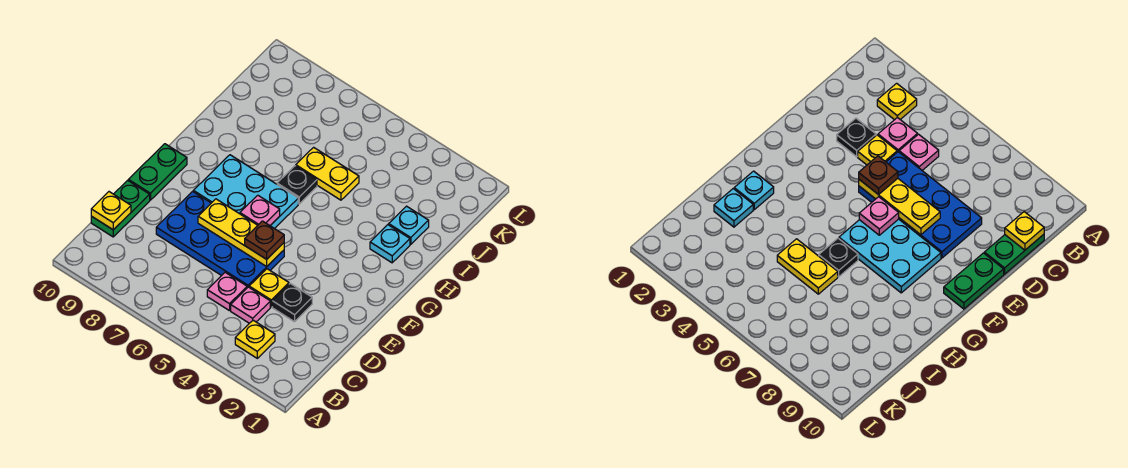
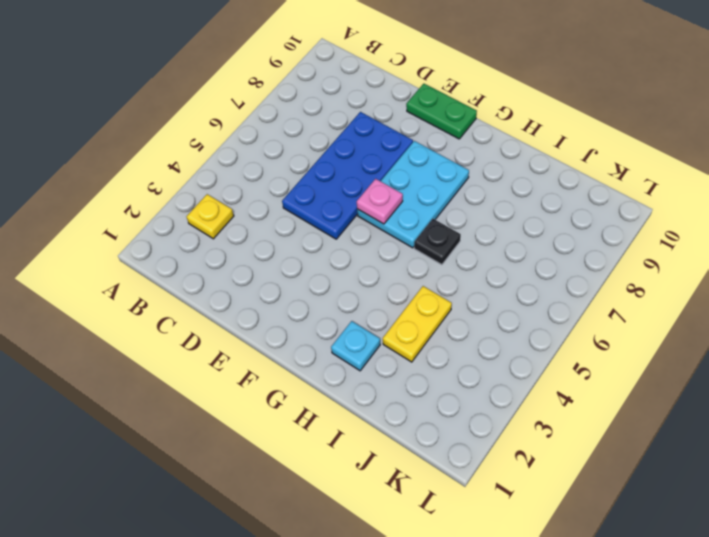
yellow plate I3:I4 level 1 -> yellow plate I5:I6 level 1
none -> pink plate C4 level 1
none -> pink plate C5 level 1
none -> green plate C10:D10 level 1

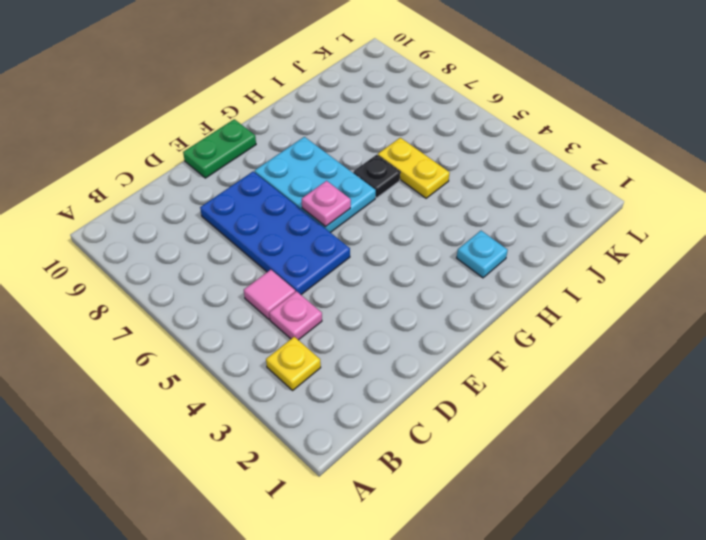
pink tile C5 level 1 -> pink plate C5 level 1
none -> green plate C10:D10 level 1
none -> black plate D3 level 1
none -> yellow plate D4 level 1

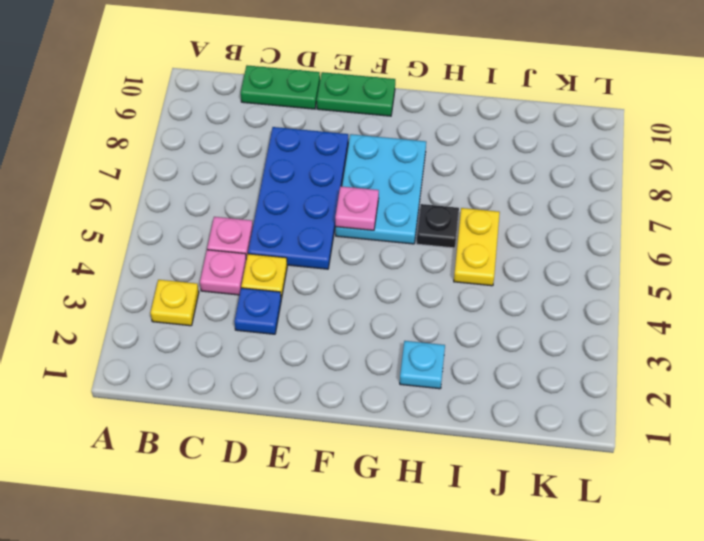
blue plate D3 level 1 -> black plate D3 level 1
none -> cyan plate I2 level 1
none -> yellow plate C10 level 2
none -> yellow plate E5:E7 level 2

